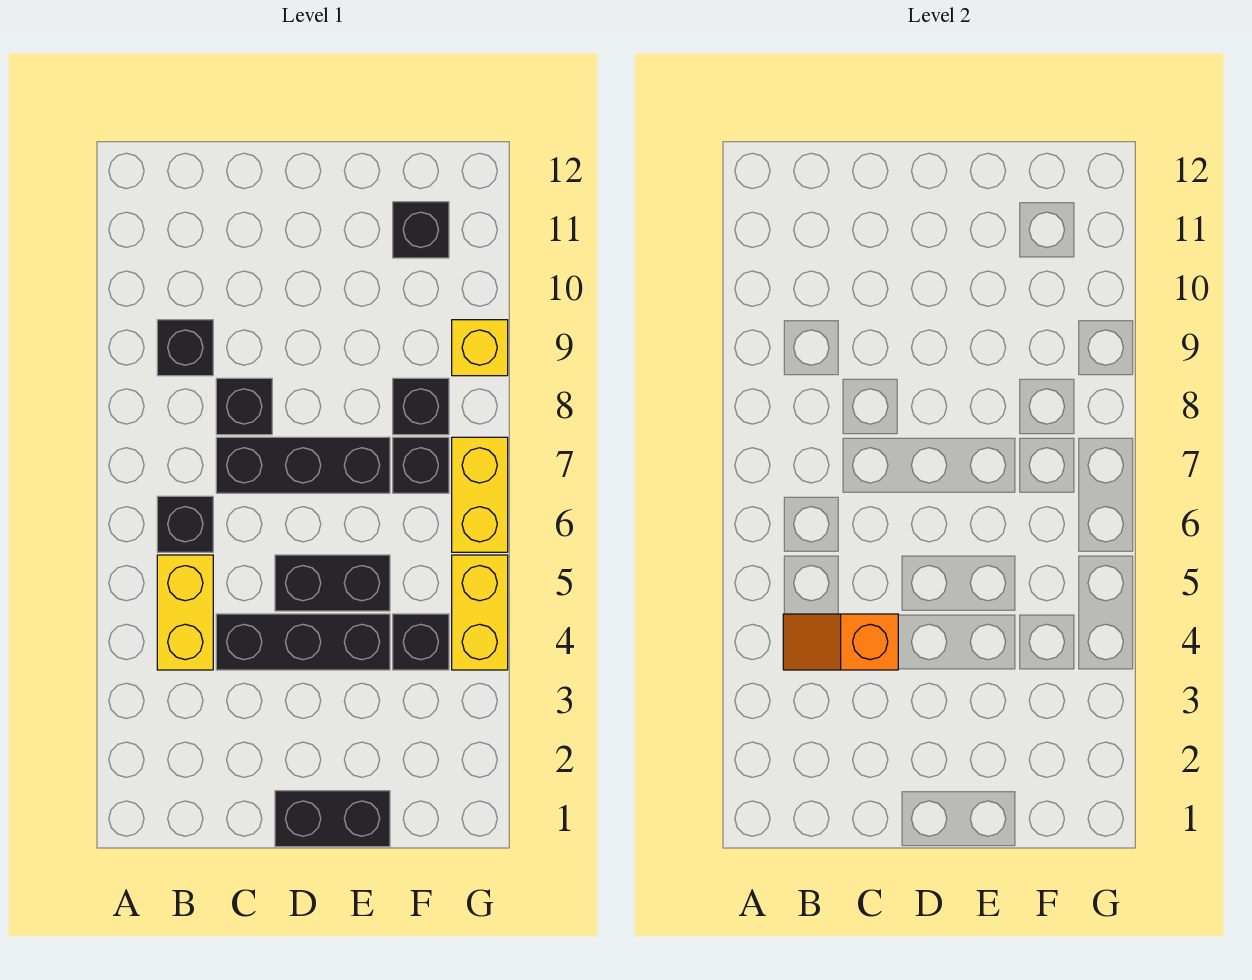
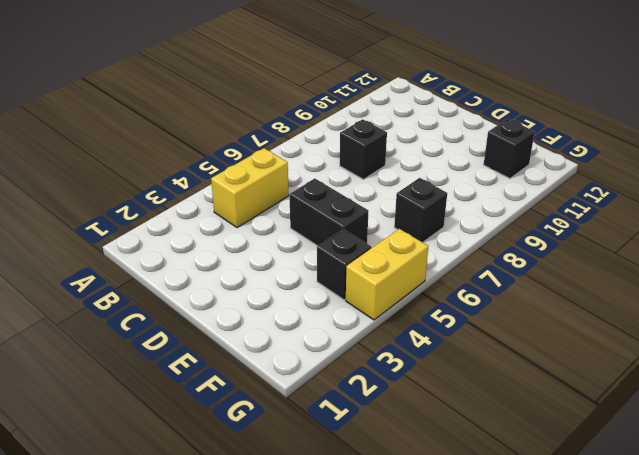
none -> black brick B6 level 1
none -> black brick B9 level 1
none -> black brick C4:E4 level 1

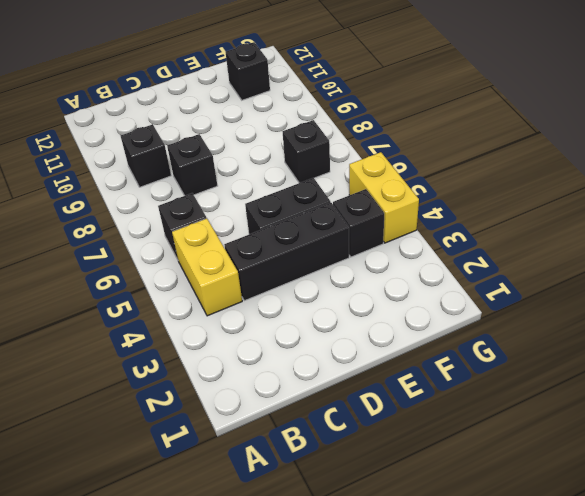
none -> black brick C7:E7 level 1
none -> black brick D1:E1 level 1
none -> black brick F8 level 1

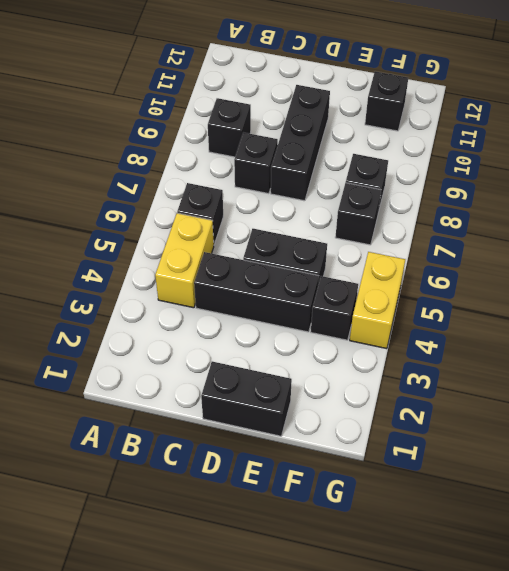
black brick D8:D10 level 1 -> black brick C7:E7 level 1
none -> yellow brick G6:G7 level 1
none -> yellow brick G9 level 1
none -> orange slope B4:C4 level 2 top C

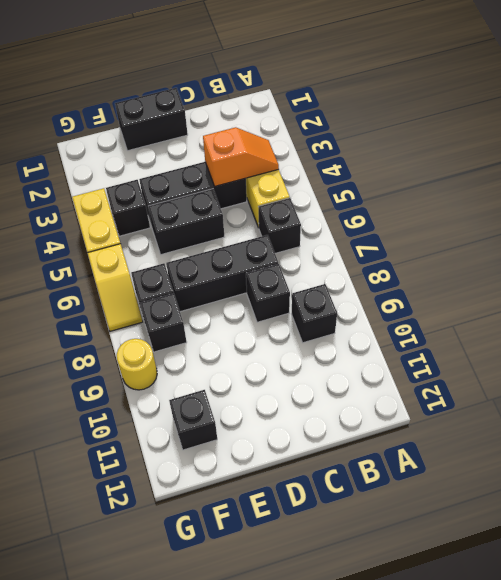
yellow slope G6:G7 level 1 top 6 -> yellow brick G6:G7 level 1
yellow round brick G9 level 1 -> yellow brick G9 level 1

